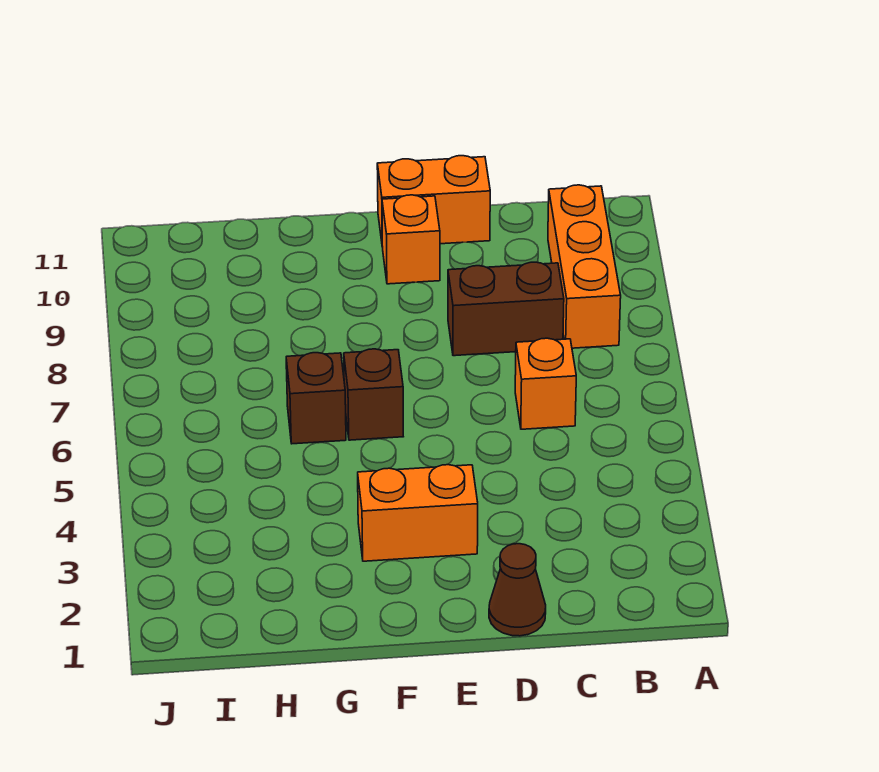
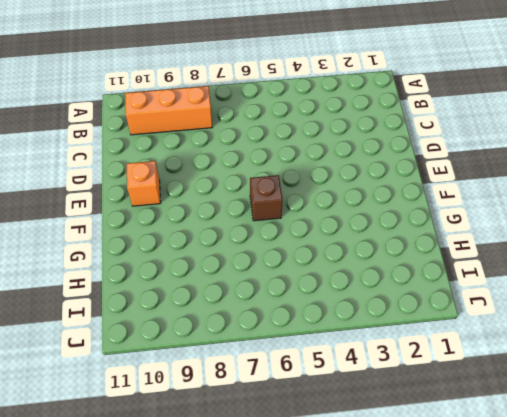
none -> orange brick C6 level 1
none -> brown brick C8:D8 level 1

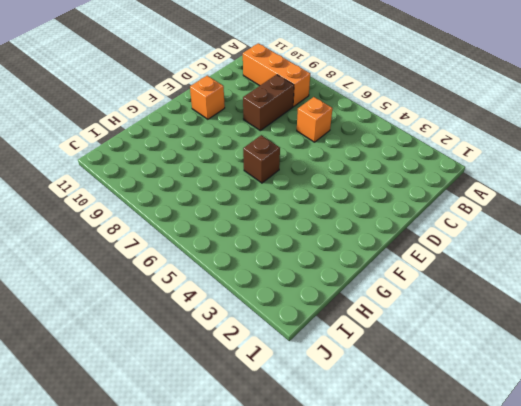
none -> brown cone D1 level 1
none -> orange brick D11:E11 level 1

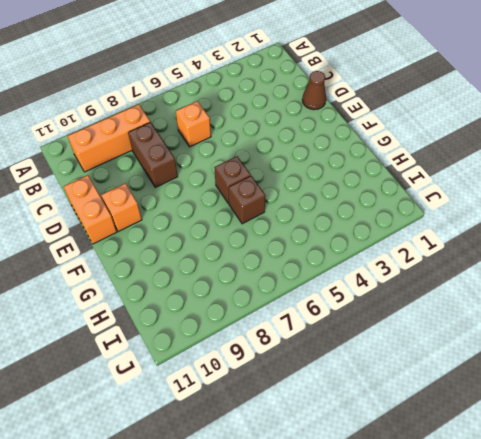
none -> orange brick E3:F3 level 1

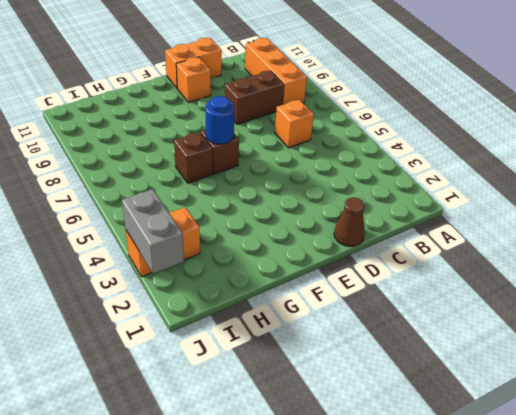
blue round brick F6 level 2 -> none
orange brick I3:J3 level 1 -> orange brick E3:F3 level 1
grey brick J2:J3 level 2 -> none

